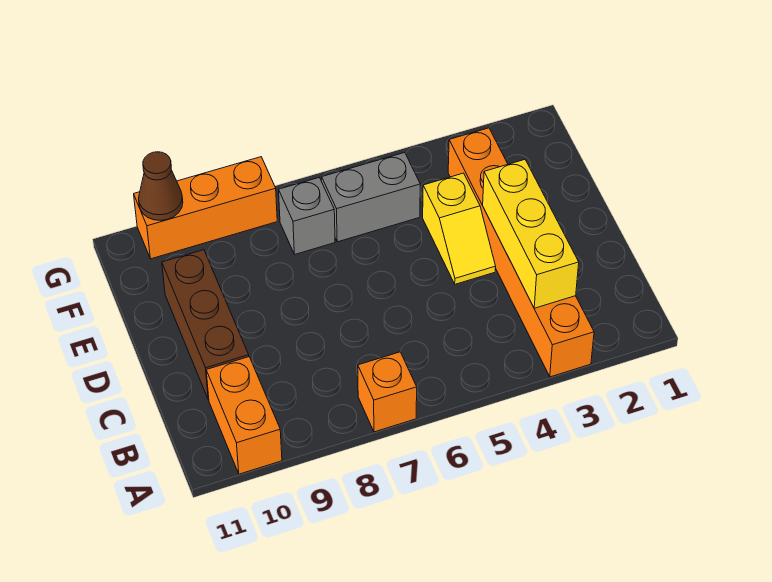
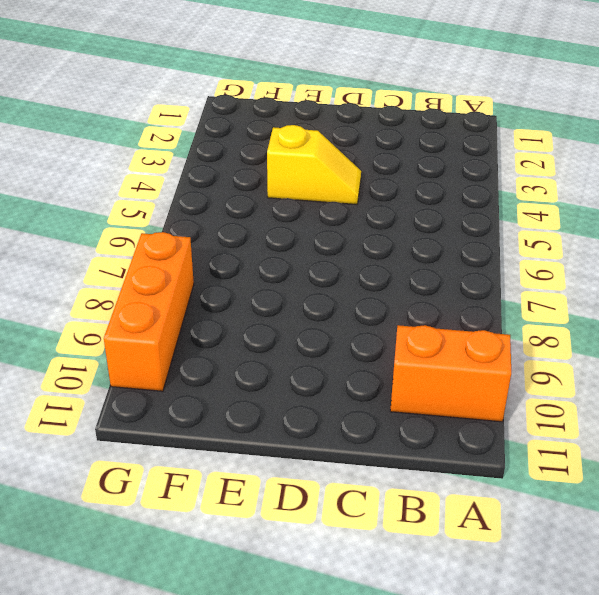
none -> orange brick A3:F3 level 1
none -> orange brick A7 level 1

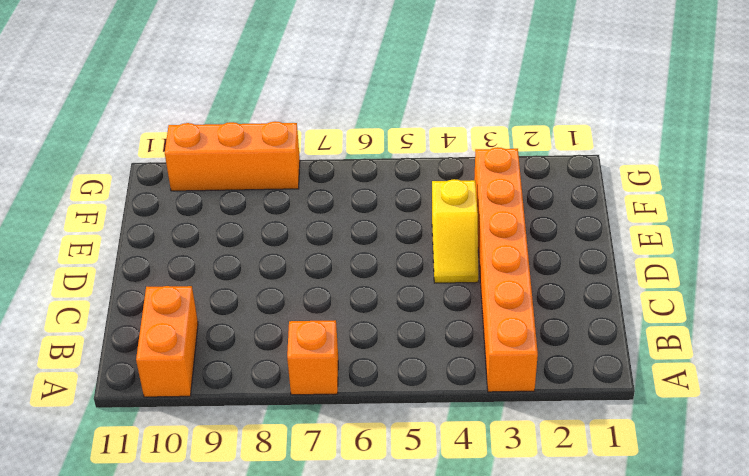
none -> brown brick C10:E10 level 1
none -> grey brick F5:F6 level 1

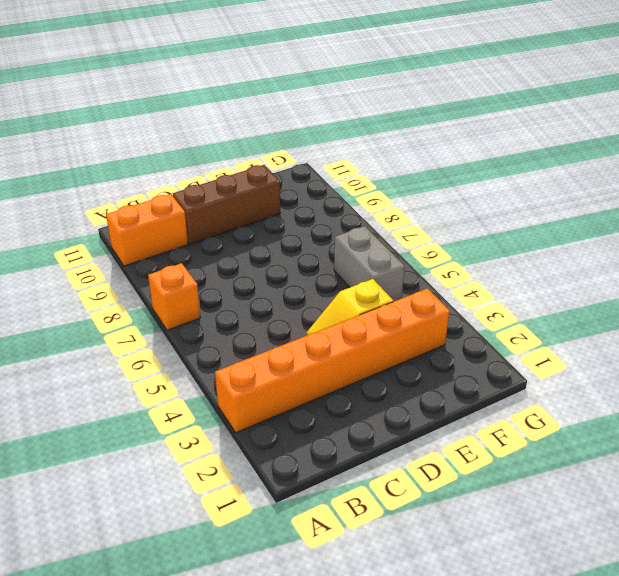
none -> grey brick F7 level 1
none -> orange brick G8:G10 level 1

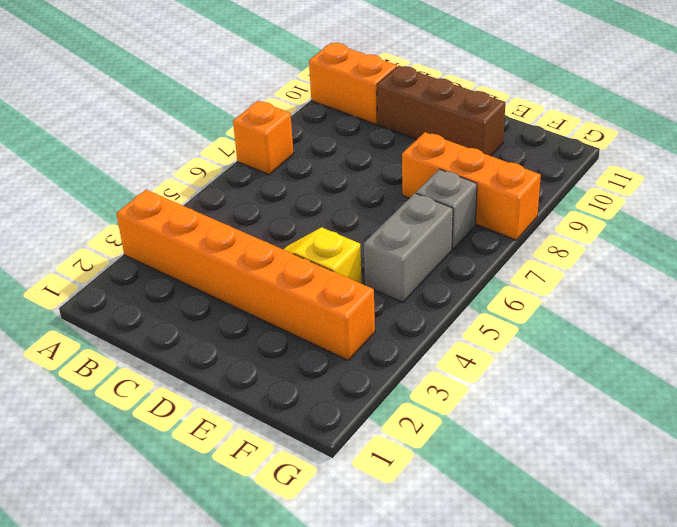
orange brick E8:G8 level 1 -> orange brick G8:G10 level 1
none -> yellow brick B3:D3 level 2
none -> brown cone G10 level 2

